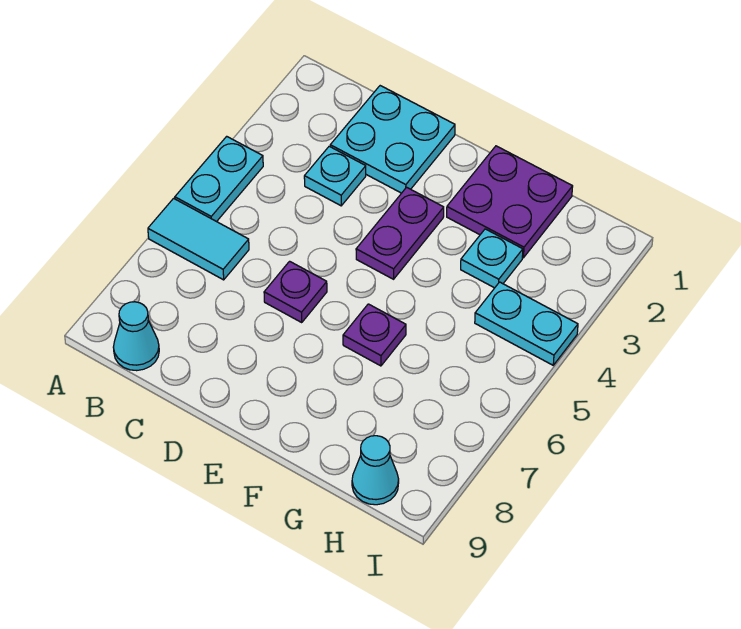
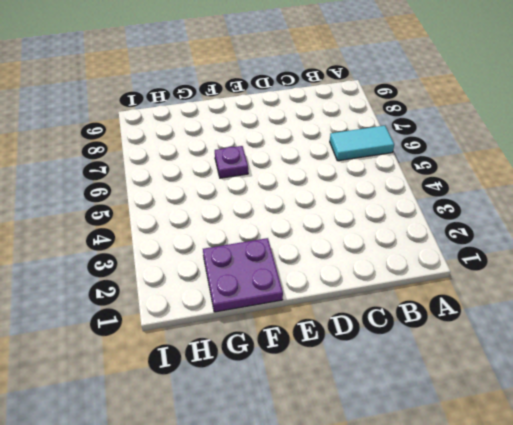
none -> cyan plate A4:A5 level 1
none -> cyan cone B9 level 1
none -> cyan plate C1:D2 level 1

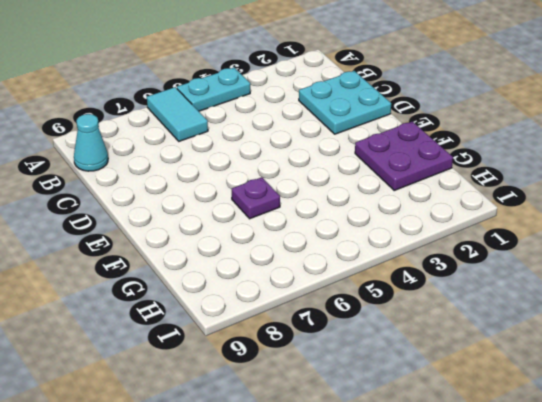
none -> cyan plate C3 level 1
none -> purple plate D6 level 1
none -> purple plate E3:E4 level 1

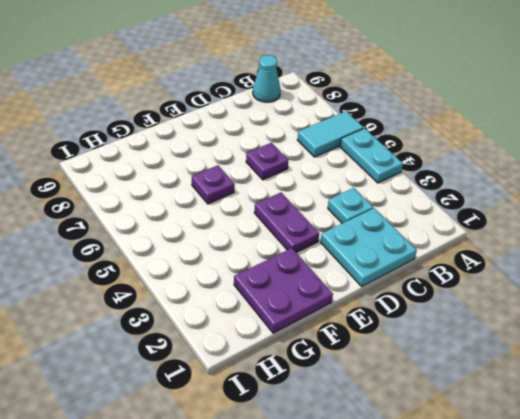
none -> cyan plate G3 level 1
none -> cyan plate H4:I4 level 1
none -> cyan cone H9 level 1

